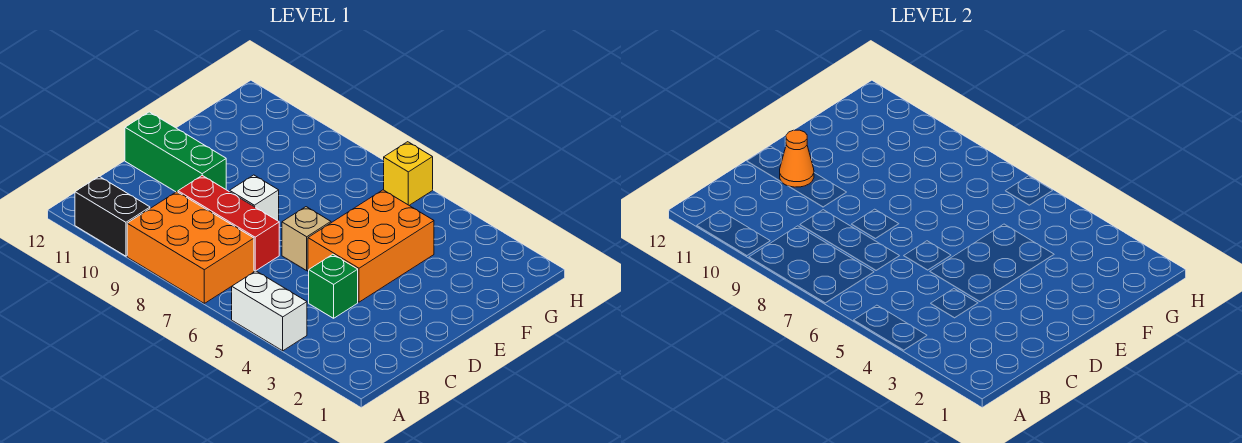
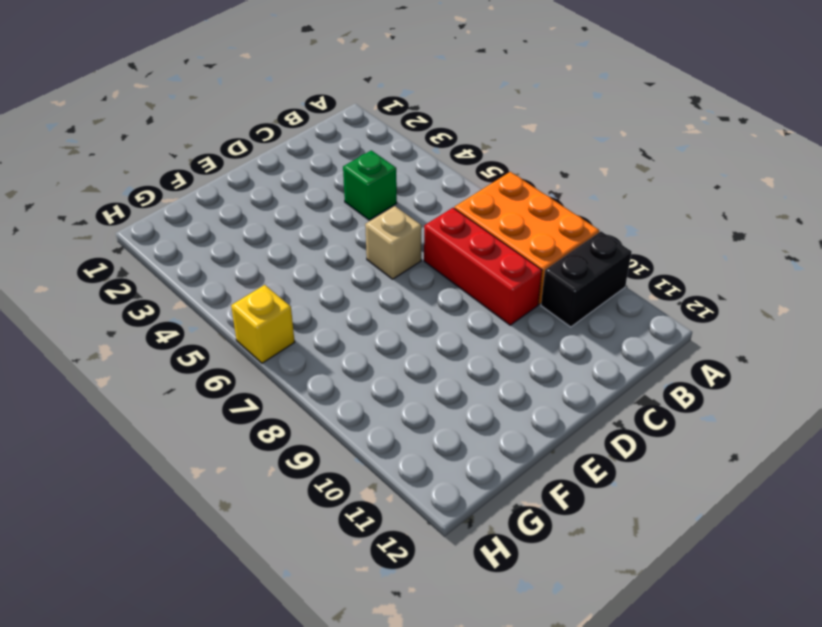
black brick A10:B10 level 1 -> black brick A10:A11 level 1
none -> white brick A4:A5 level 1
none -> orange brick D4:F5 level 1

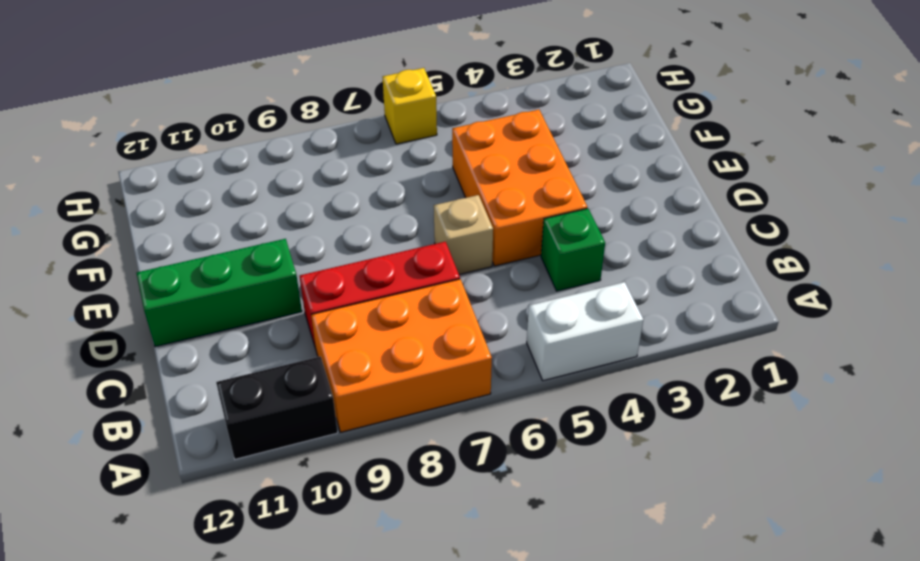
none -> white brick D8 level 1
none -> orange cone D11 level 2

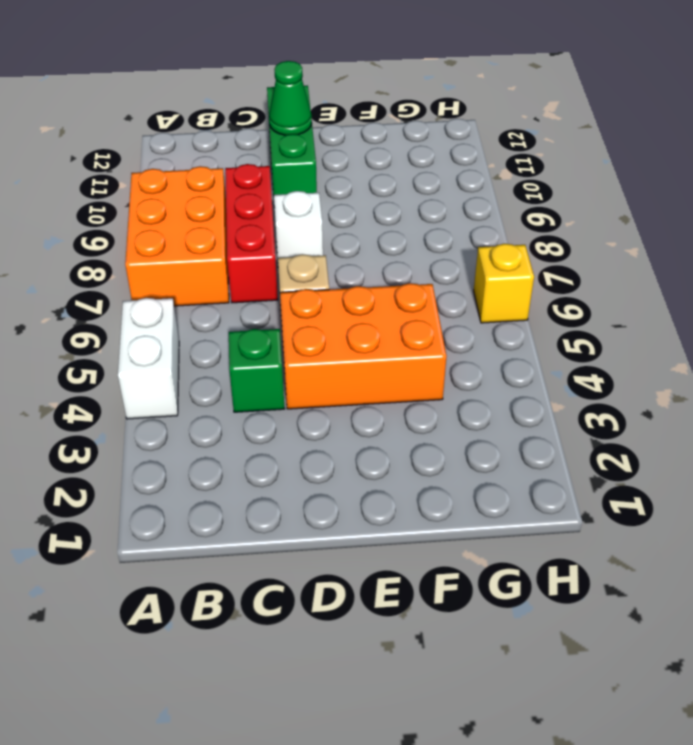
green cone D11 level 2 -> orange cone D11 level 2
none -> black brick A10:A11 level 1

